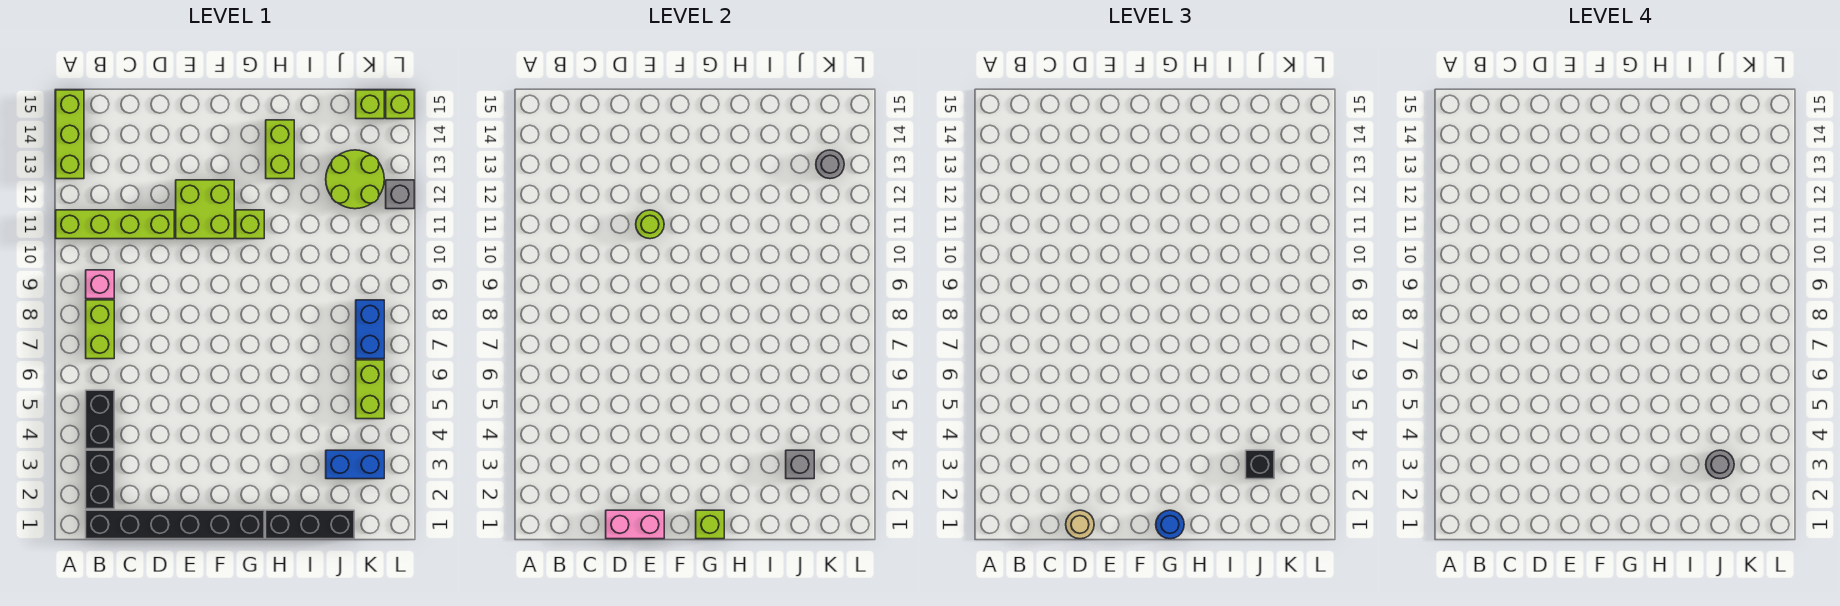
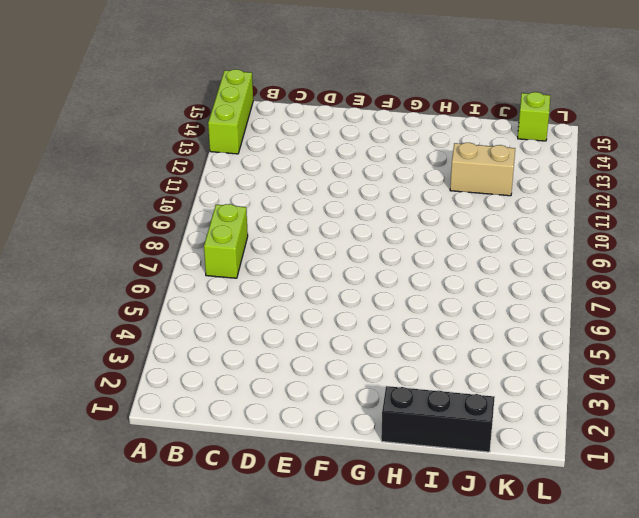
tan brick I12:J12 level 1 -> lime round brick J12:K13 level 1
none -> lime brick A11:D11 level 1
none -> black brick B1:G1 level 1
none -> black brick B2:B3 level 1

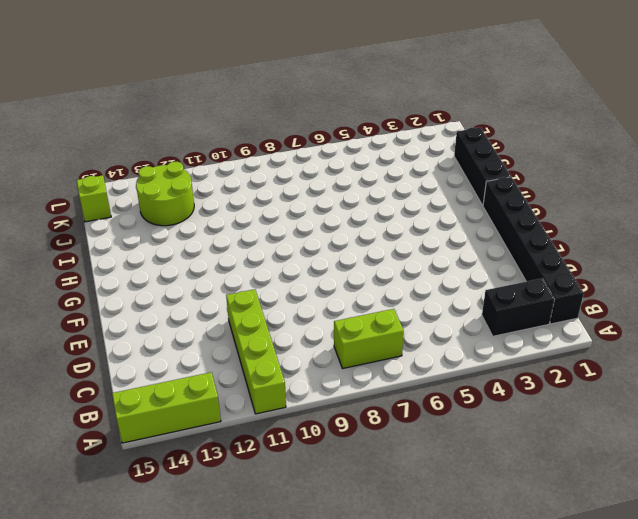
none -> black brick B4:B5 level 1
none -> pink brick B9 level 1
none -> lime brick E11:F12 level 1

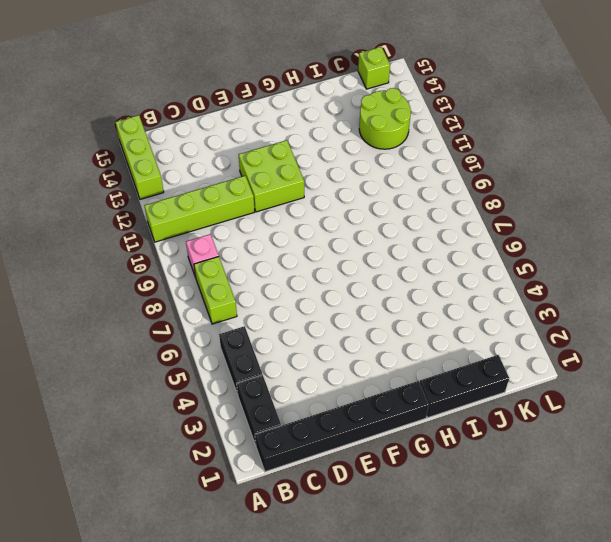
none -> lime brick G11 level 1
none -> lime brick H13:H14 level 1
none -> blue brick J3:K3 level 1

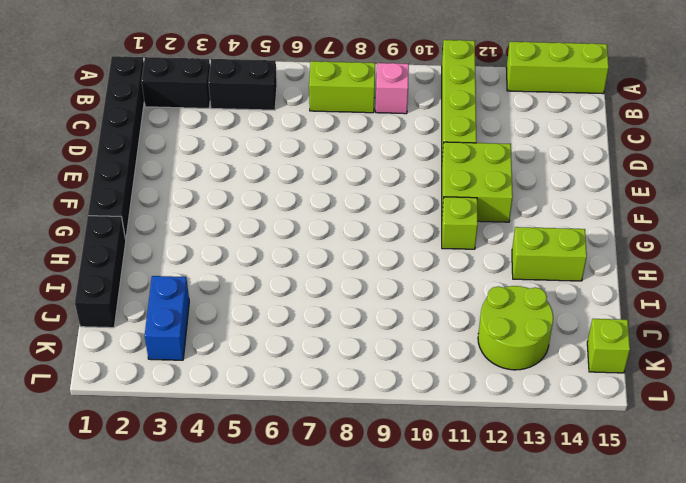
none -> lime brick K5:K6 level 1
none -> blue brick K7:K8 level 1
none -> grey brick L12 level 1

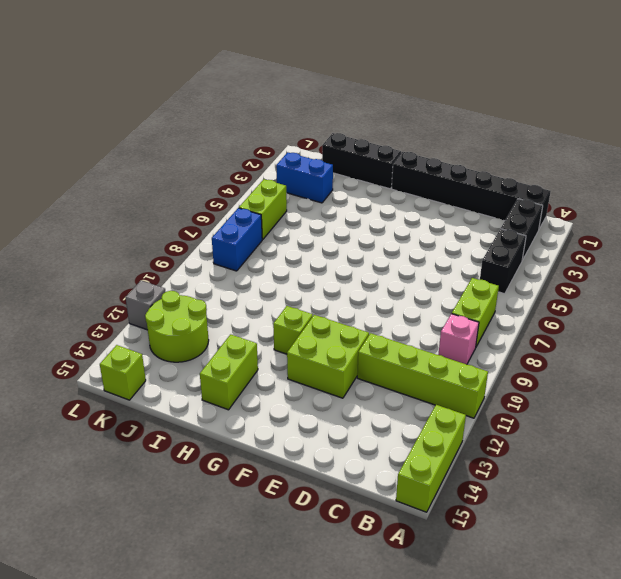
none -> lime brick L15 level 1
none -> pink brick D1:E1 level 2
none -> lime round brick E11 level 2

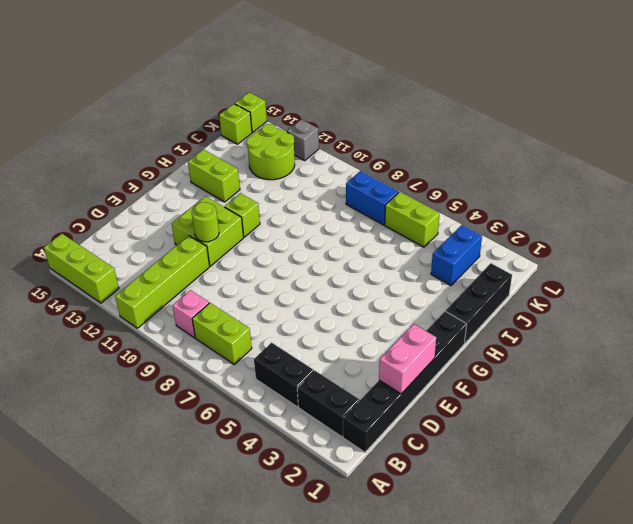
none -> lime brick G1 level 2
none -> grey brick J3 level 2
none -> grey round brick K13 level 2

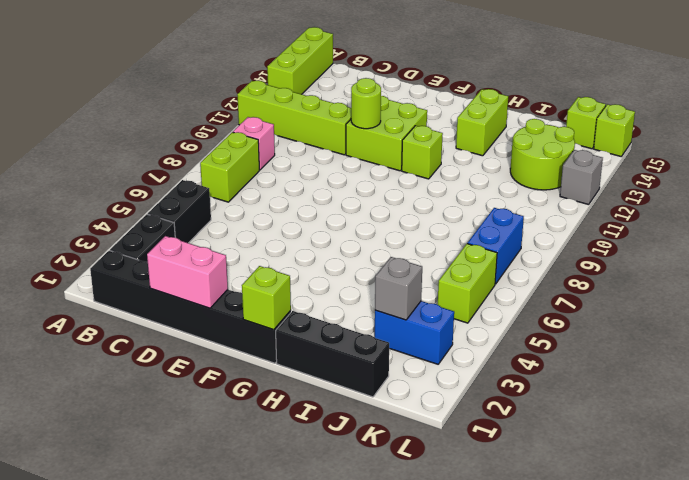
none -> grey round brick K13 level 2
none -> tan round brick D1 level 3
none -> blue round brick G1 level 3

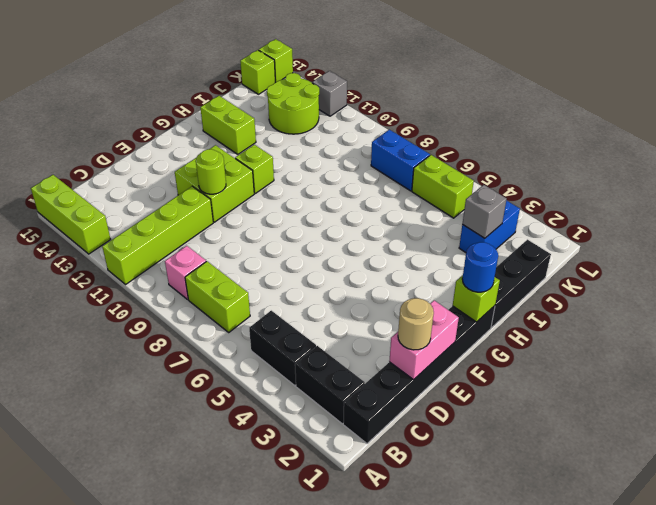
none -> grey round brick K13 level 2
none -> black brick J3 level 3
none -> grey round brick J3 level 4

